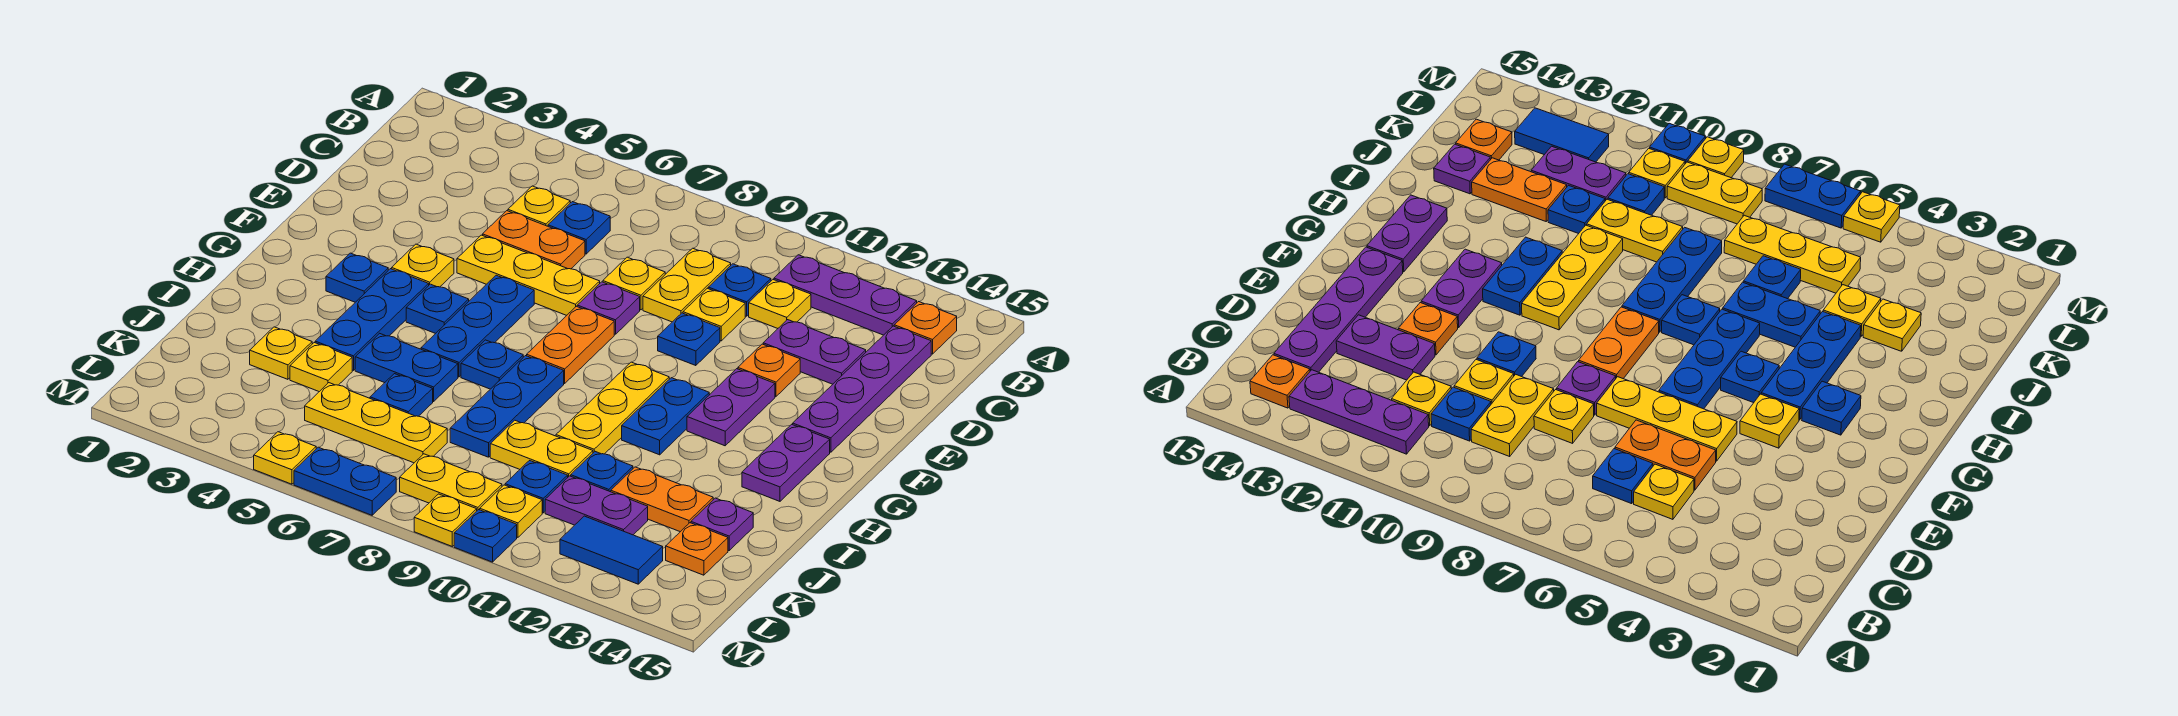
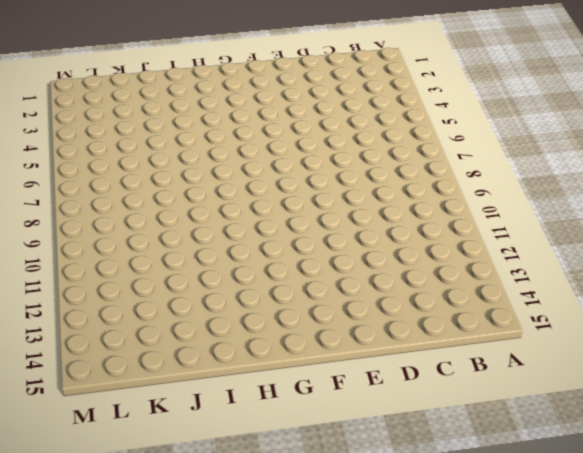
none -> purple plate B11:B13 level 1
none -> orange plate B14 level 1
none -> yellow plate C5 level 1
none -> blue plate C6 level 1

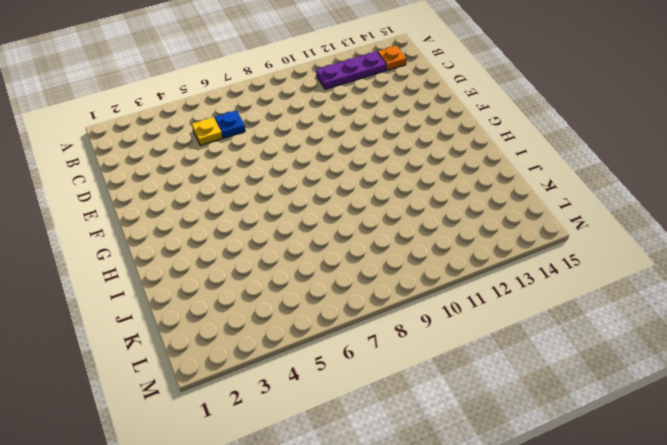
none -> yellow plate C9:D9 level 1
none -> blue plate C10 level 1
none -> yellow plate C11 level 1
none -> purple plate C14:F14 level 1

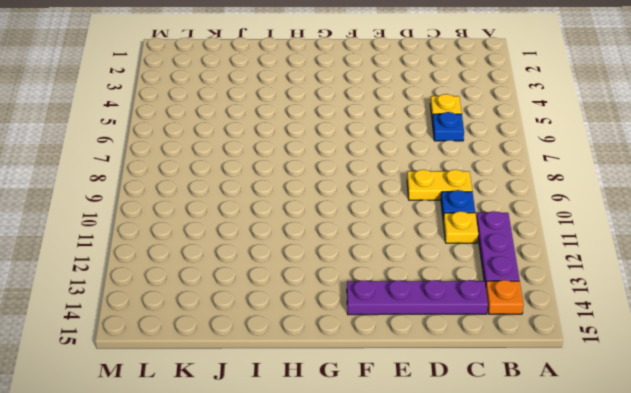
none -> orange plate D5:D6 level 1
none -> yellow plate D8 level 1
none -> yellow plate D10 level 1
none -> purple plate D12:D13 level 1

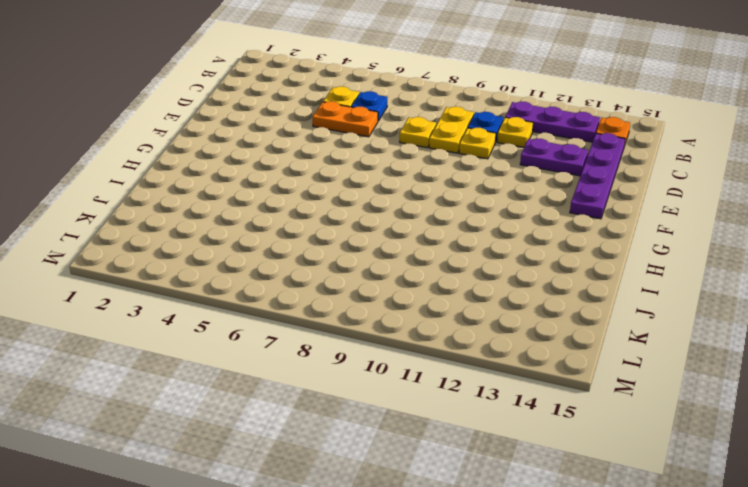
none -> yellow plate E5:E7 level 1
none -> purple plate E8 level 1
none -> blue plate E10 level 1
none -> orange plate E12 level 1

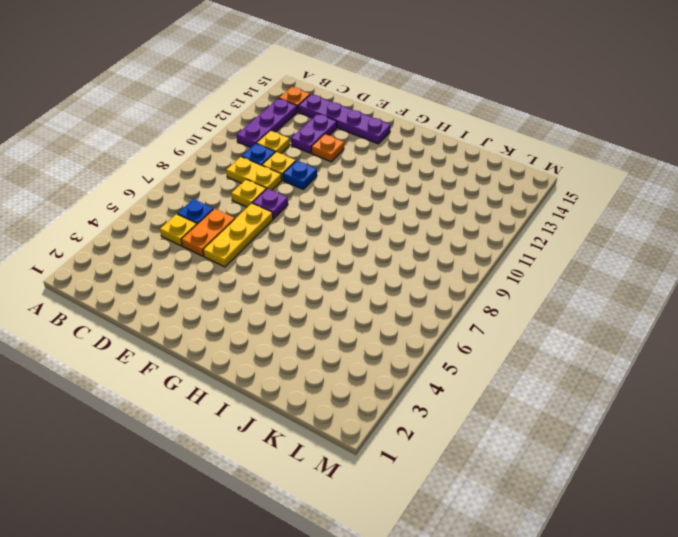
none -> yellow plate F4 level 1
none -> blue plate F6:H6 level 1
none -> orange plate F8:G8 level 1
none -> purple plate F12:G12 level 1

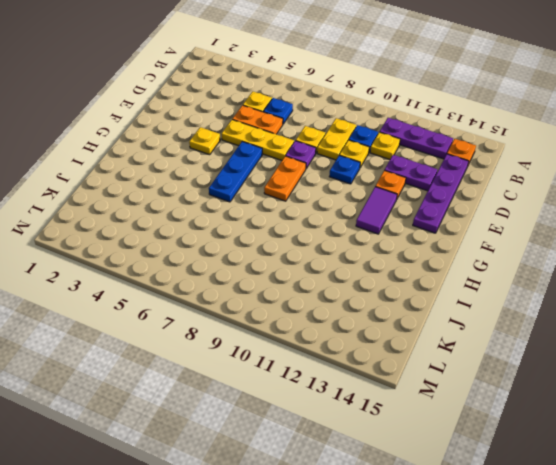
purple tile F12:G12 level 1 -> purple plate F12:G12 level 1
none -> blue plate G3 level 1
none -> blue plate G4:I4 level 1
none -> blue plate G5 level 1
none -> yellow plate G10:I10 level 1

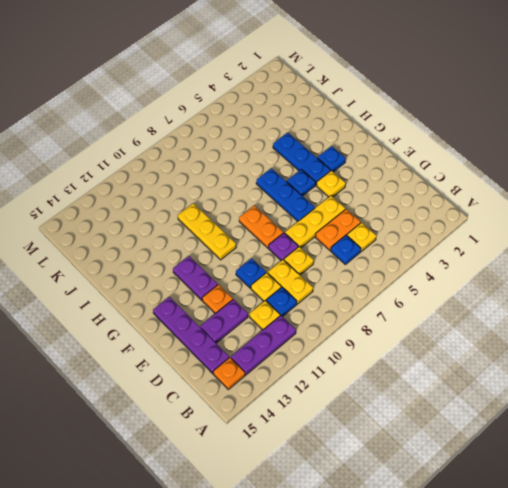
none -> blue plate G11:H11 level 1
none -> purple plate G14:H14 level 1
none -> blue plate H7 level 1
none -> blue plate H8:J8 level 1

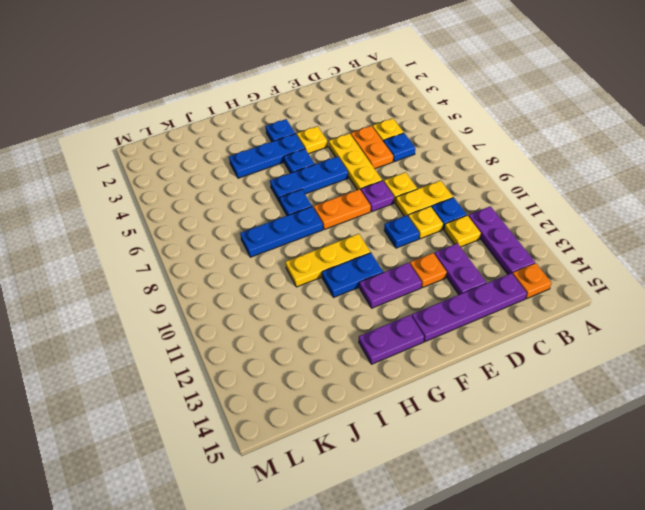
none -> blue plate I5:I6 level 1
none -> yellow plate J3 level 1
none -> yellow plate J4 level 1
none -> blue plate J6 level 1

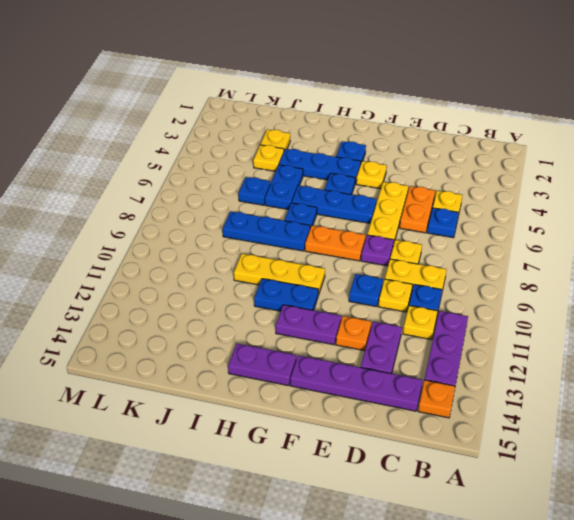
none -> yellow plate J9:J10 level 1
none -> blue plate J11 level 1
none -> orange plate J12:J13 level 1
none -> purple plate J14 level 1

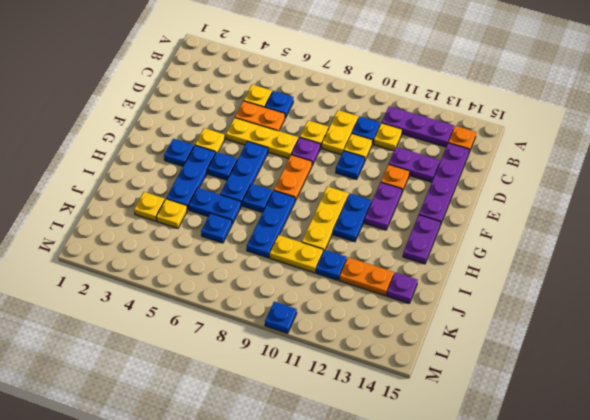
none -> yellow plate K5:K7 level 1
none -> blue plate K10 level 1
none -> purple plate K11:K12 level 1
none -> orange plate K14 level 1

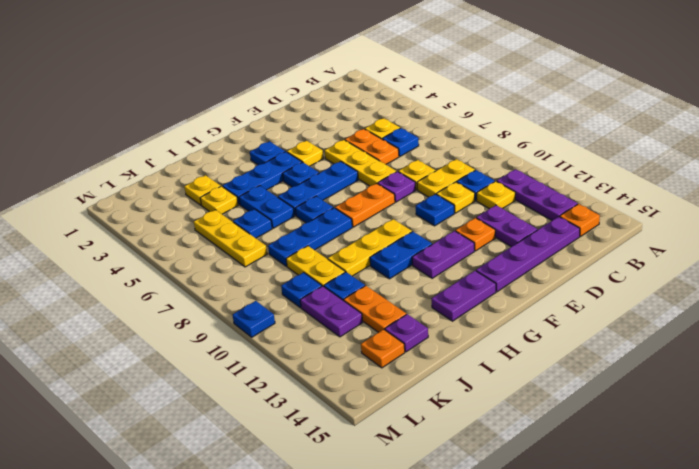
none -> yellow plate L8:L9 level 1
none -> yellow plate L10 level 1
none -> blue tile L12:L13 level 1
none -> yellow plate M5 level 1

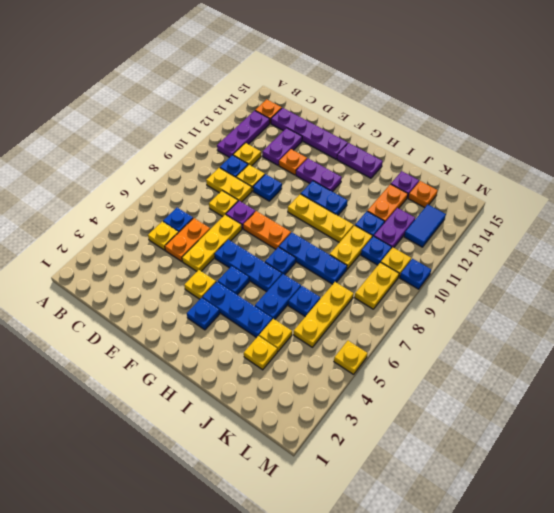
none -> blue plate M6:M7 level 1
none -> yellow plate M9 level 1

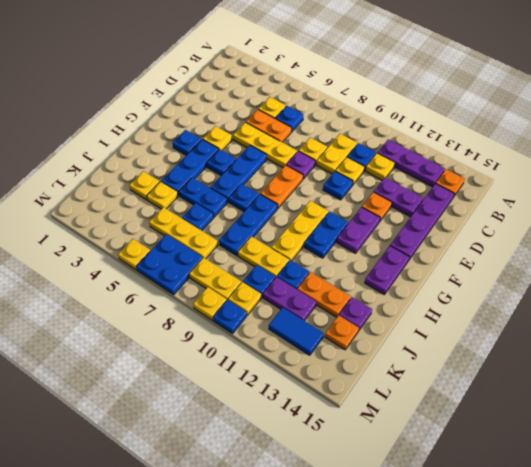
blue plate L6:M7 level 1 -> blue plate M6:M7 level 1

